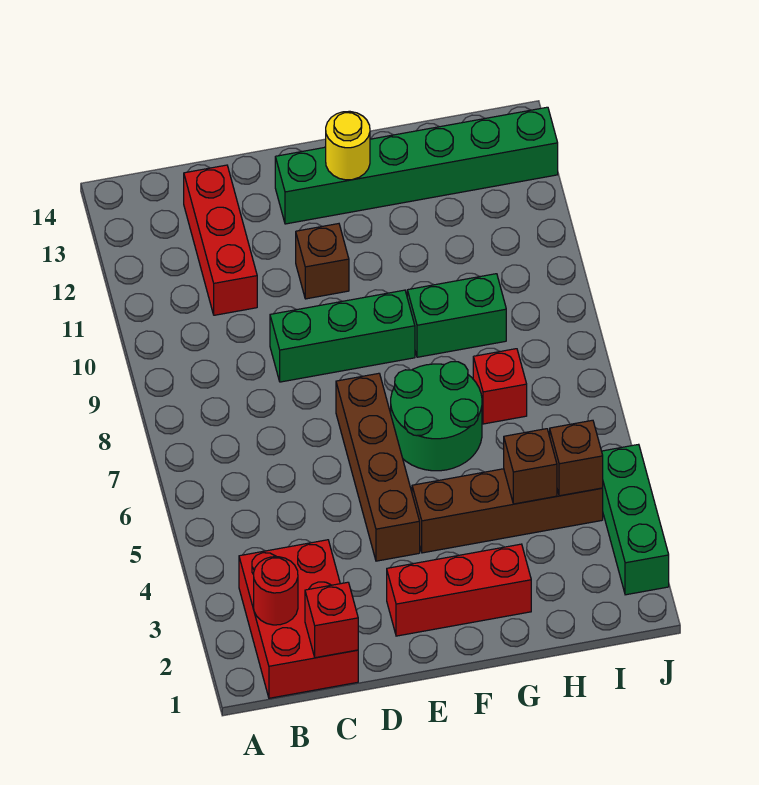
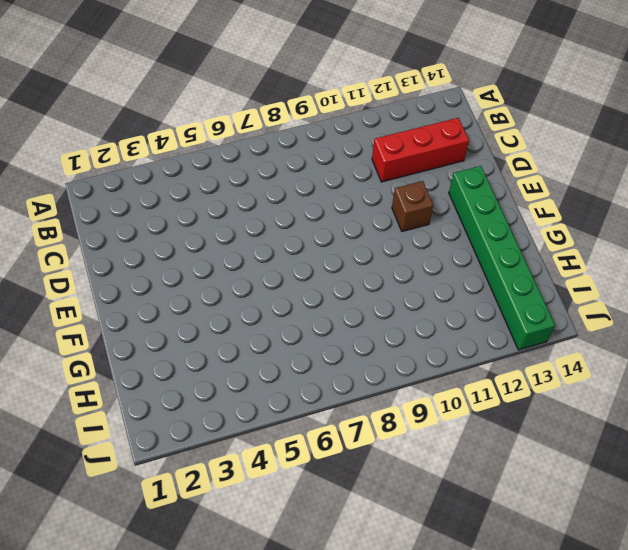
none -> red brick B1:C3 level 1
none -> green brick D9:F9 level 1
none -> red brick E2:G2 level 1

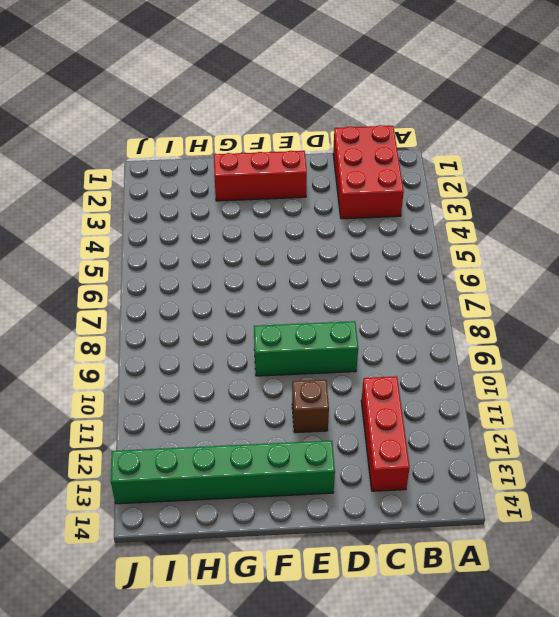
none -> brown brick E4:E7 level 1
none -> brown brick F4:I4 level 1
none -> green round brick F6:G7 level 1

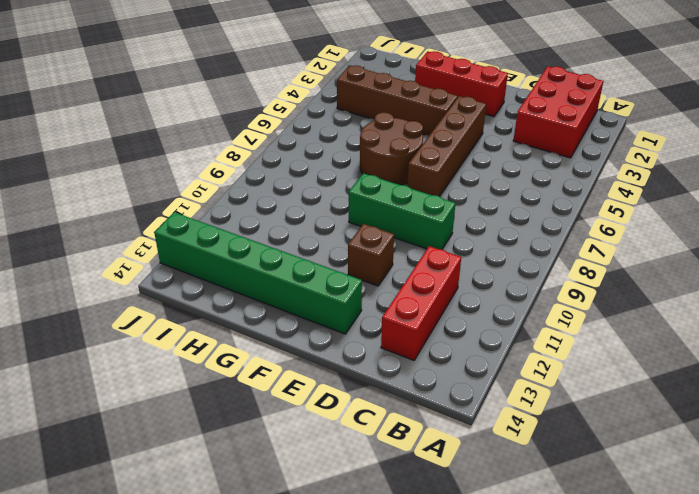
brown round brick F6:G7 level 1 -> green round brick F6:G7 level 1
none -> green brick G9:H9 level 1
none -> red brick H7 level 1
none -> green brick J2:J4 level 1

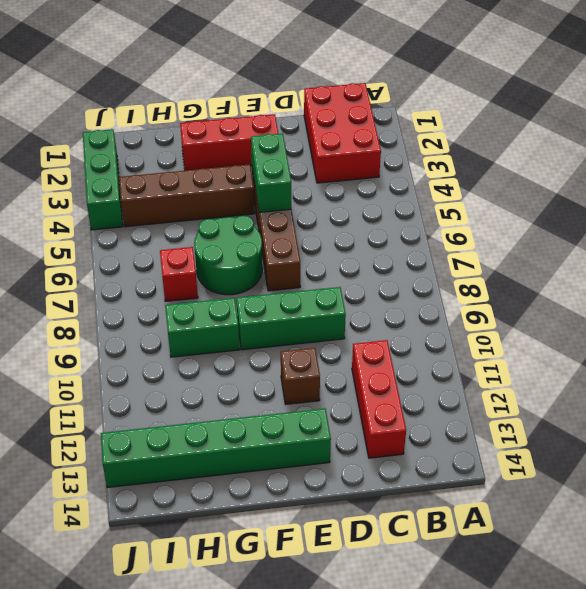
green brick E4:E5 level 2 -> none
none -> red round brick B2 level 2
none -> red brick C1 level 2
none -> yellow round brick F13 level 2

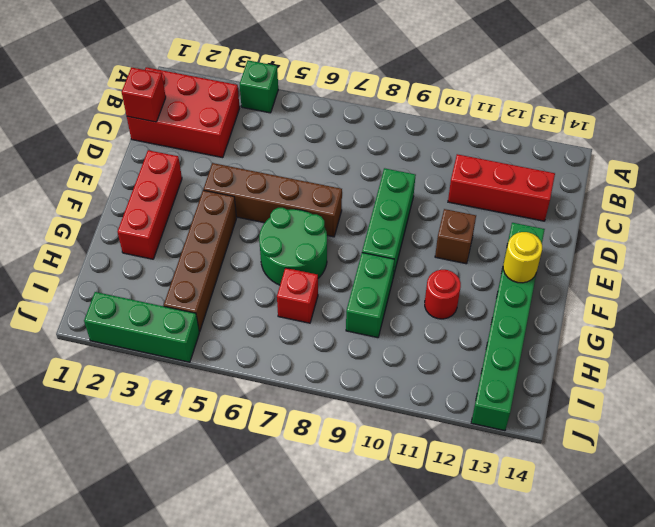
green brick A4 level 1 -> none
red round brick G11 level 1 -> red round brick B2 level 2
none -> brown brick H4 level 2
none -> brown brick I4 level 2

